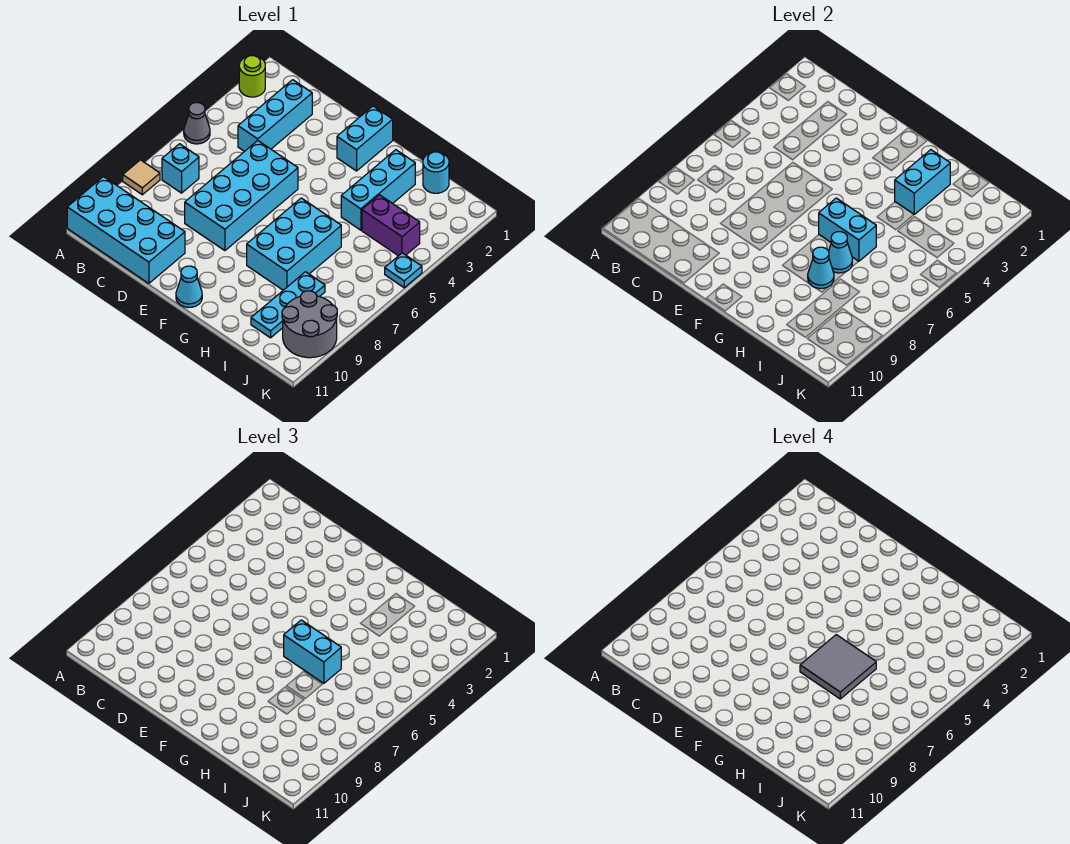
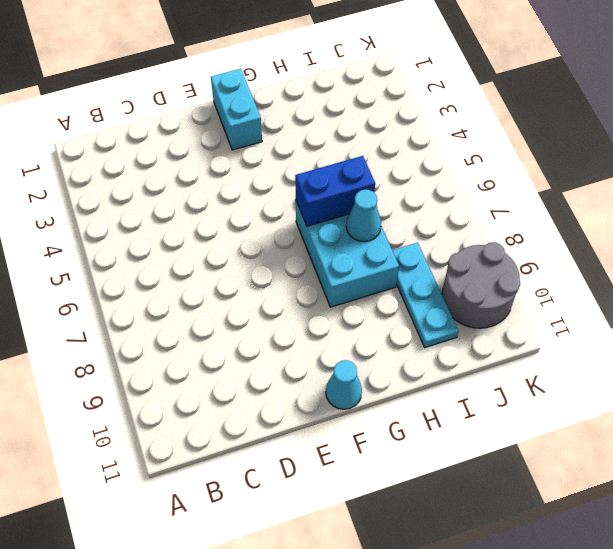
blue brick G6:H6 level 2 -> cyan brick G6:H6 level 2
none -> lime round brick A2 level 1
none -> grey cone A5 level 1
none -> tan tile A8 level 1

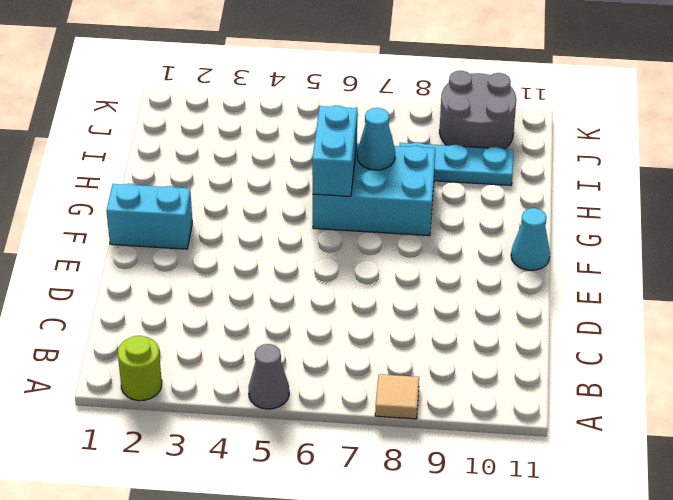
none -> cyan brick A10:D11 level 1
none -> cyan brick B7 level 1
none -> cyan brick C2:C4 level 1

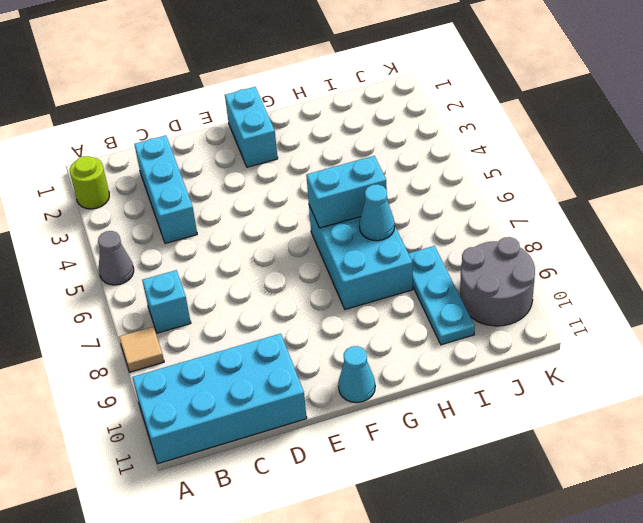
none -> cyan brick D5:E8 level 1
none -> cyan brick H2:H4 level 1
none -> cyan round brick I1 level 1

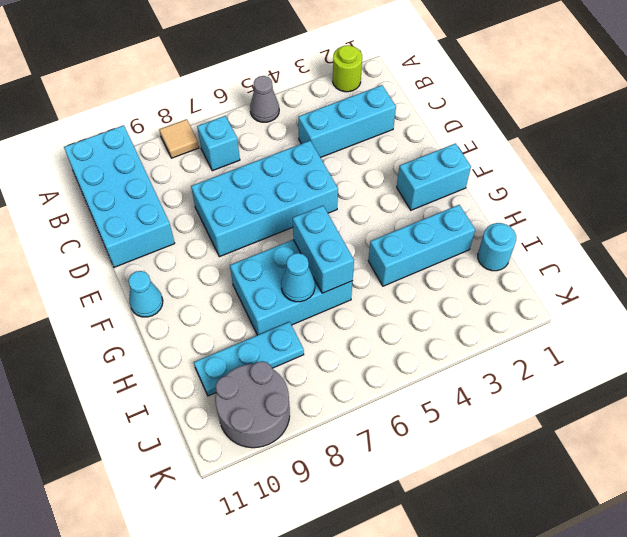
none -> purple brick I4:J4 level 1
none -> cyan plate K5 level 1
none -> cyan brick H2:H3 level 2

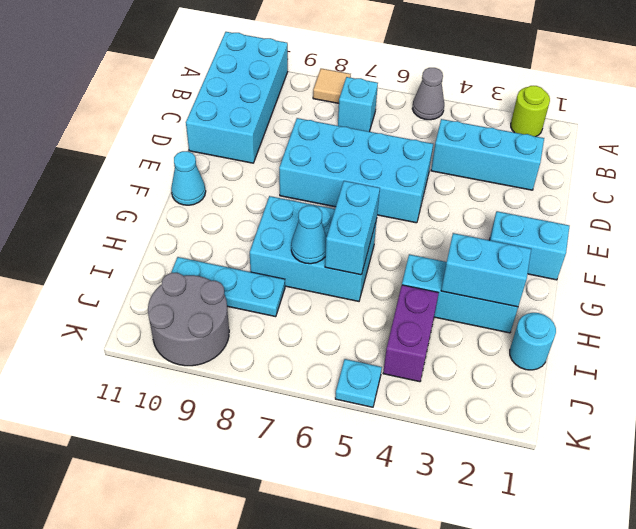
none -> cyan cone H8 level 2
none -> cyan brick G6:H6 level 3
none -> grey tile G6:H7 level 4

